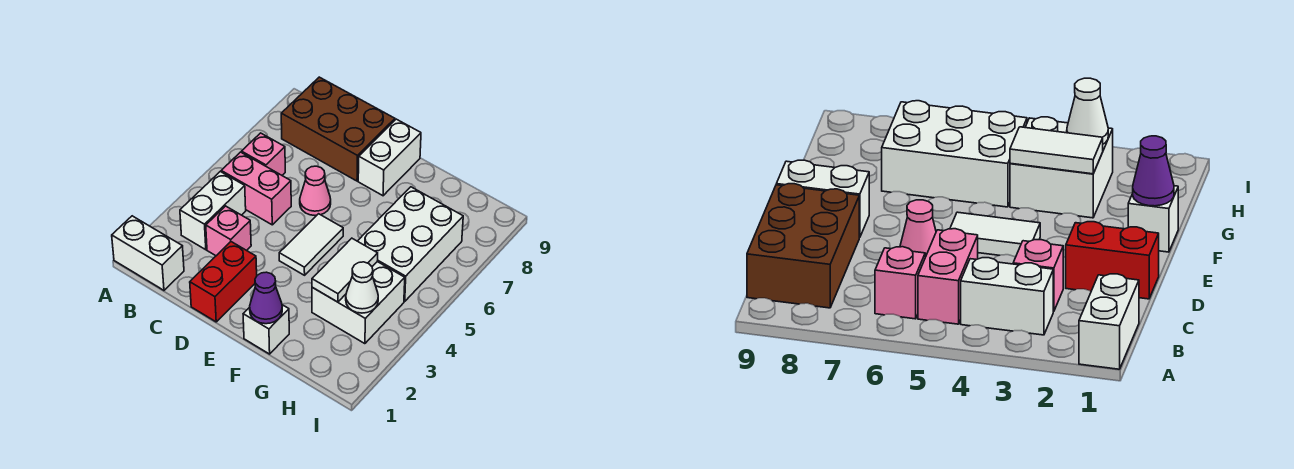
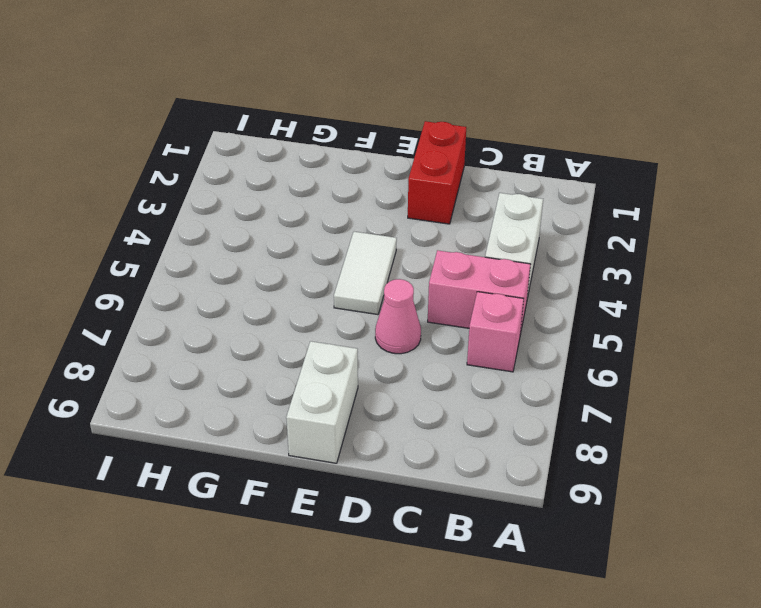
none -> white brick A1:B1 level 1
none -> brown brick B8:D9 level 1
none -> pink brick C3 level 1

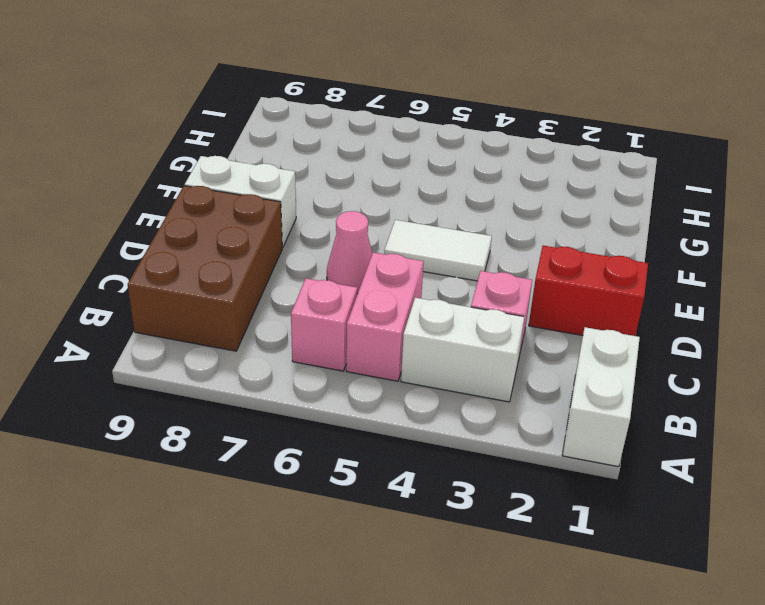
none -> white brick F1 level 1
none -> white brick G3:H4 level 1
none -> white brick G5:H7 level 1

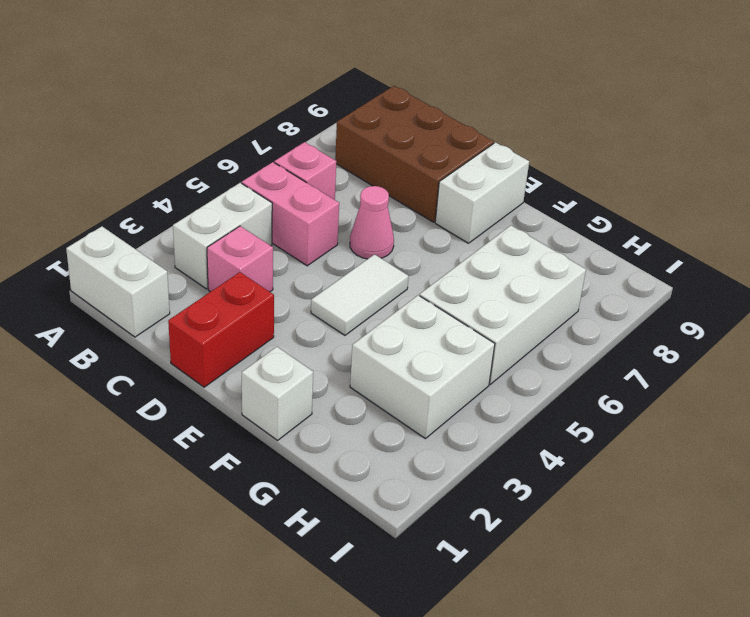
none -> purple cone F1 level 2
none -> white tile G3:G4 level 2
none -> white cone H3 level 2

